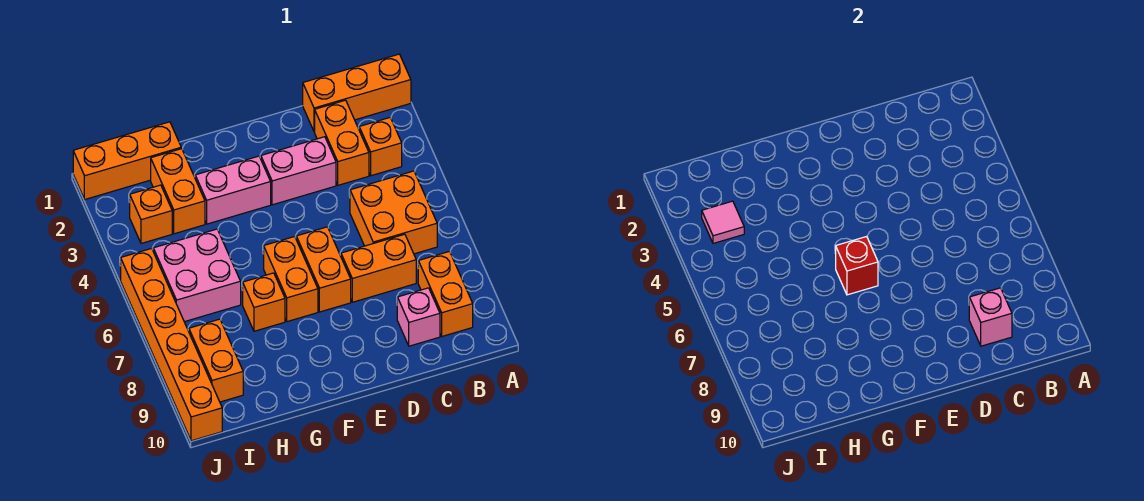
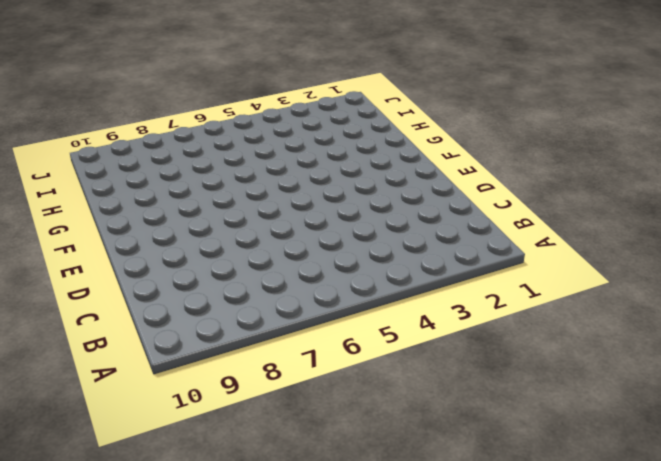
none -> orange brick A1:C1 level 1
none -> orange brick B3 level 1
none -> orange brick B5:C6 level 1

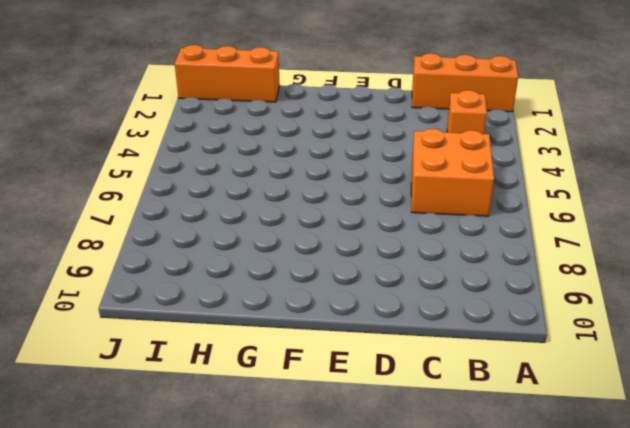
none -> orange brick B8:B9 level 1
none -> orange brick C2:C3 level 1
none -> orange brick C7:D7 level 1

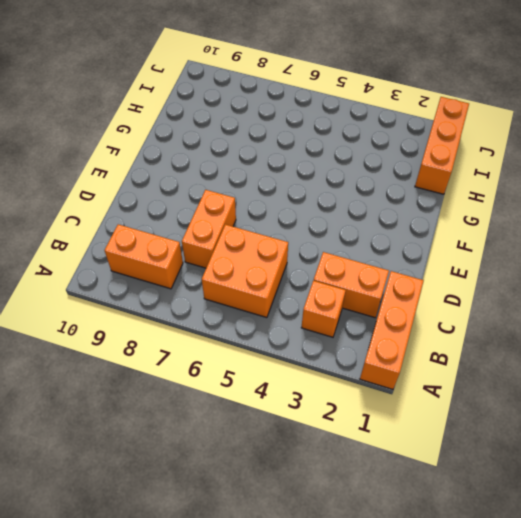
none -> pink brick C9 level 1
none -> pink brick D3:E3 level 1
none -> orange brick E6:E7 level 1

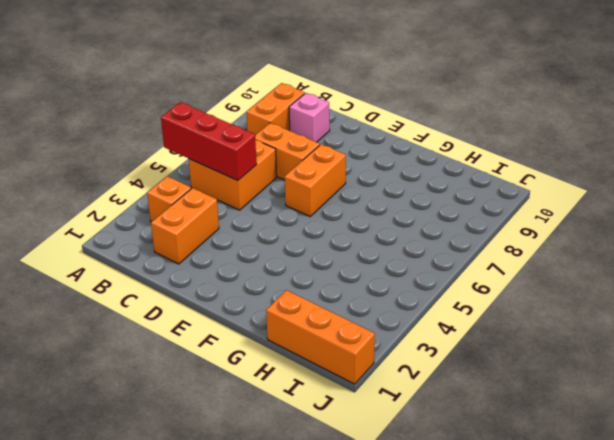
red brick A5:C5 level 2 -> none
none -> orange brick A1:C1 level 1
none -> pink brick D3:E3 level 1
none -> pink brick F3:G3 level 1

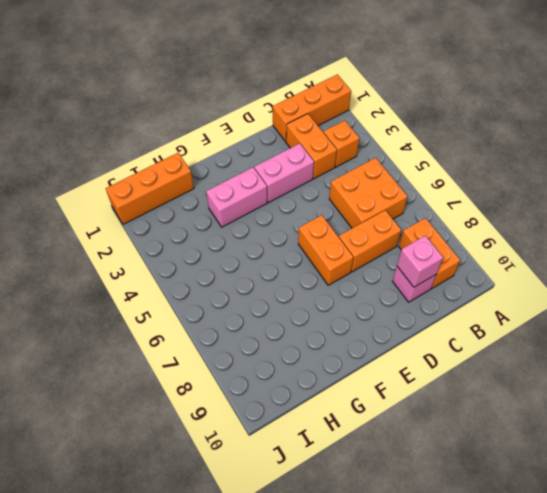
none -> orange brick F6:F7 level 1
none -> orange brick G7 level 1
none -> orange brick H2:H3 level 1

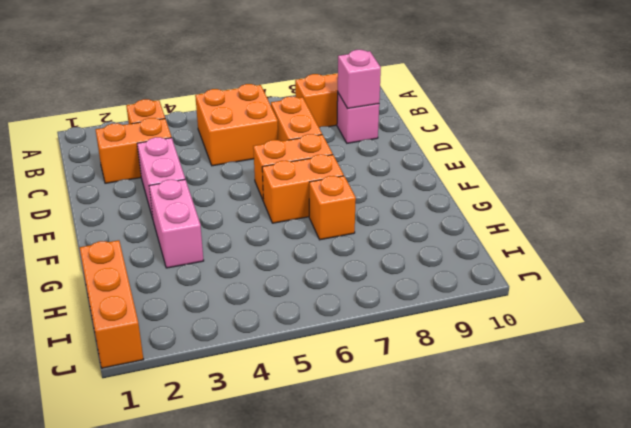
none -> orange brick A1:C1 level 1
none -> orange brick H2:H3 level 1
none -> pink brick H5:I6 level 1

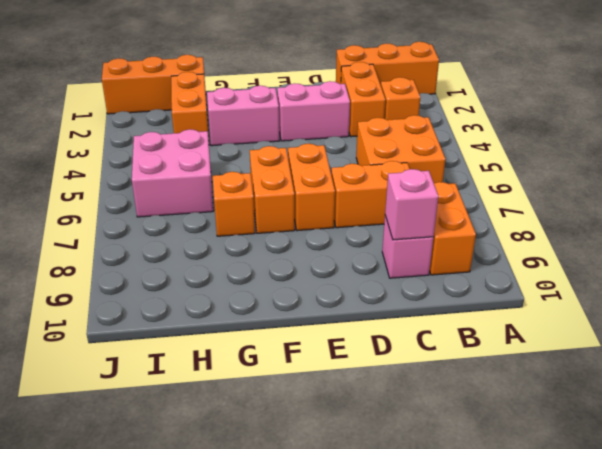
none -> orange brick I3 level 1
none -> orange brick I8:I9 level 1
none -> orange brick J5:J10 level 1

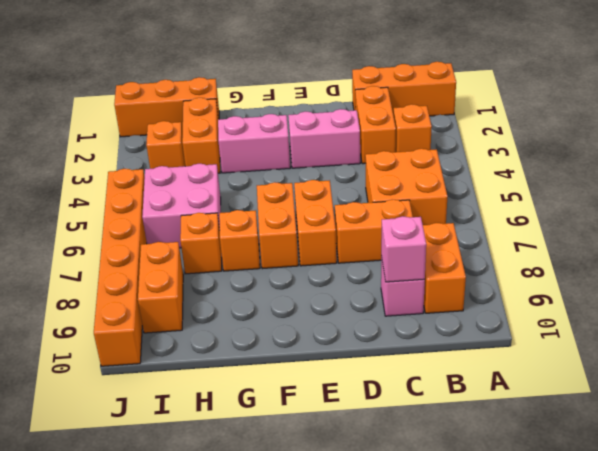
orange brick H7 level 1 -> none
none -> red brick F6 level 2
none -> pink tile I3 level 2

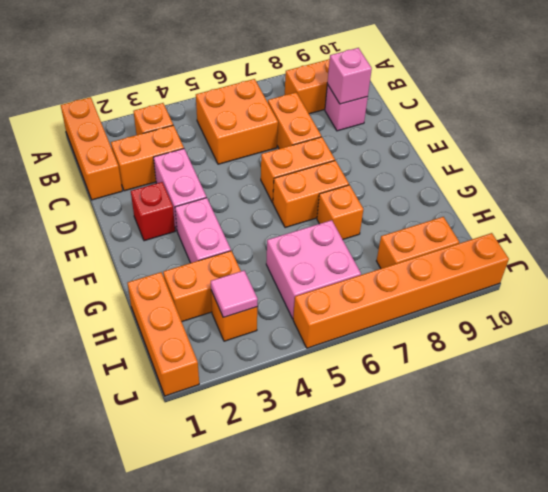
red brick E2 level 1 -> red brick F6 level 2

